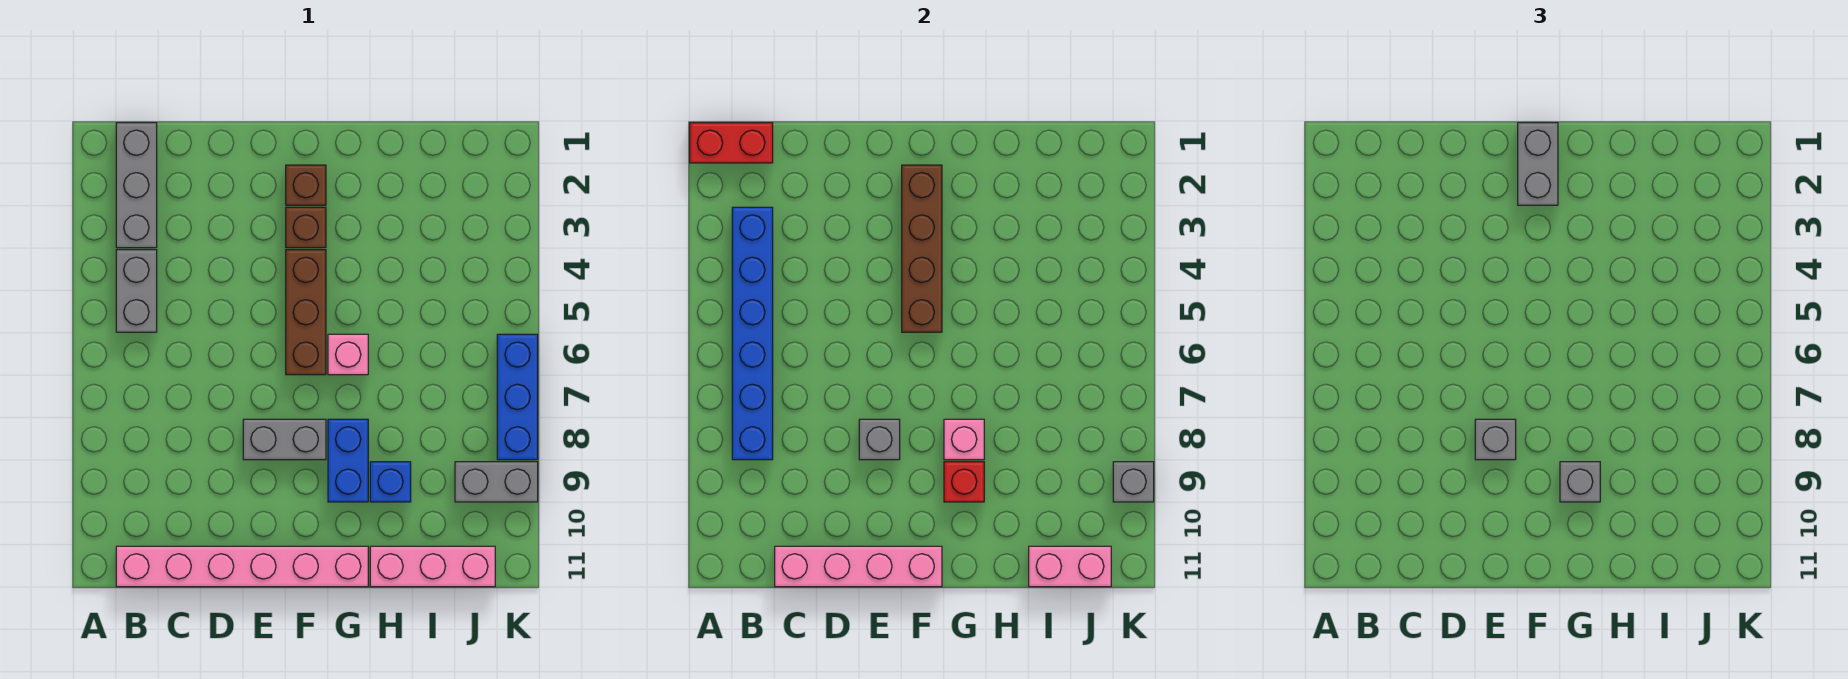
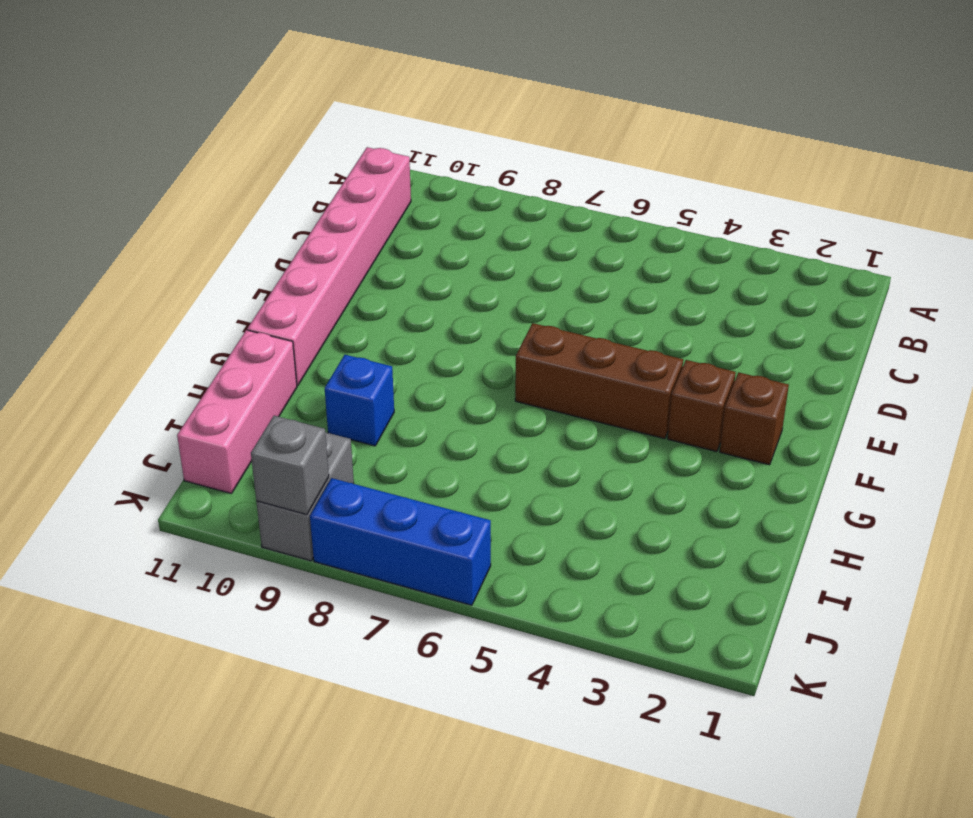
none -> grey brick B1:B3 level 1
none -> grey brick B4:B5 level 1
none -> grey brick E8:F8 level 1

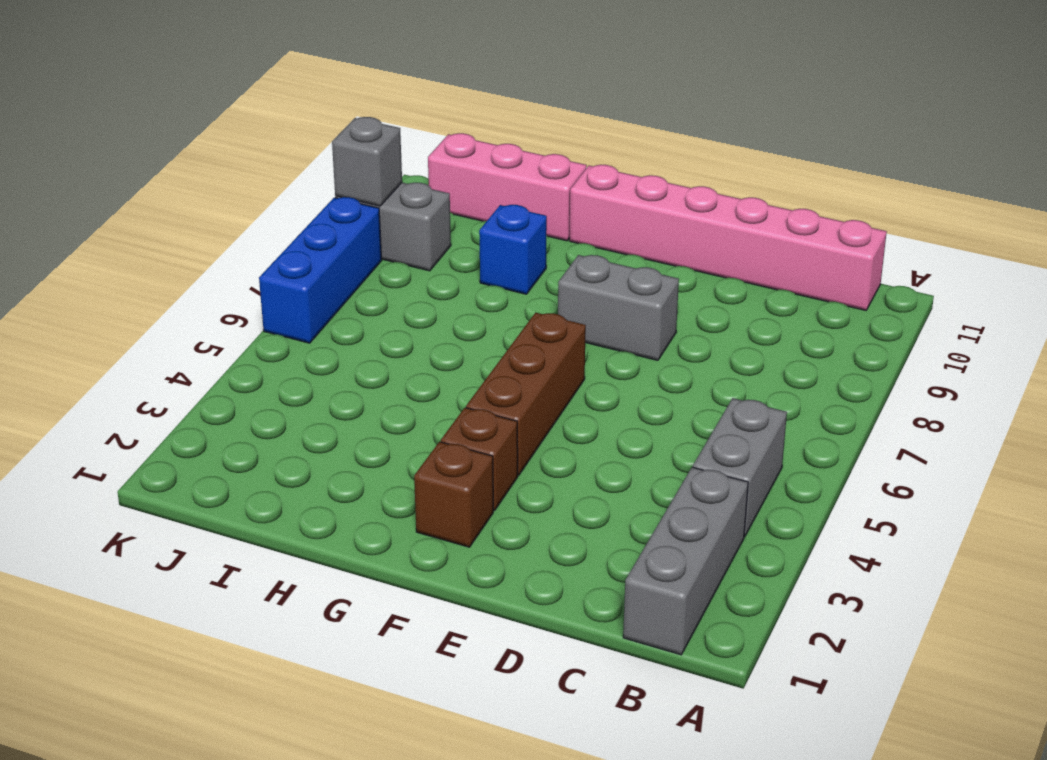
none -> pink brick G6 level 1
none -> blue brick G8:G9 level 1
none -> red brick A1:B1 level 2

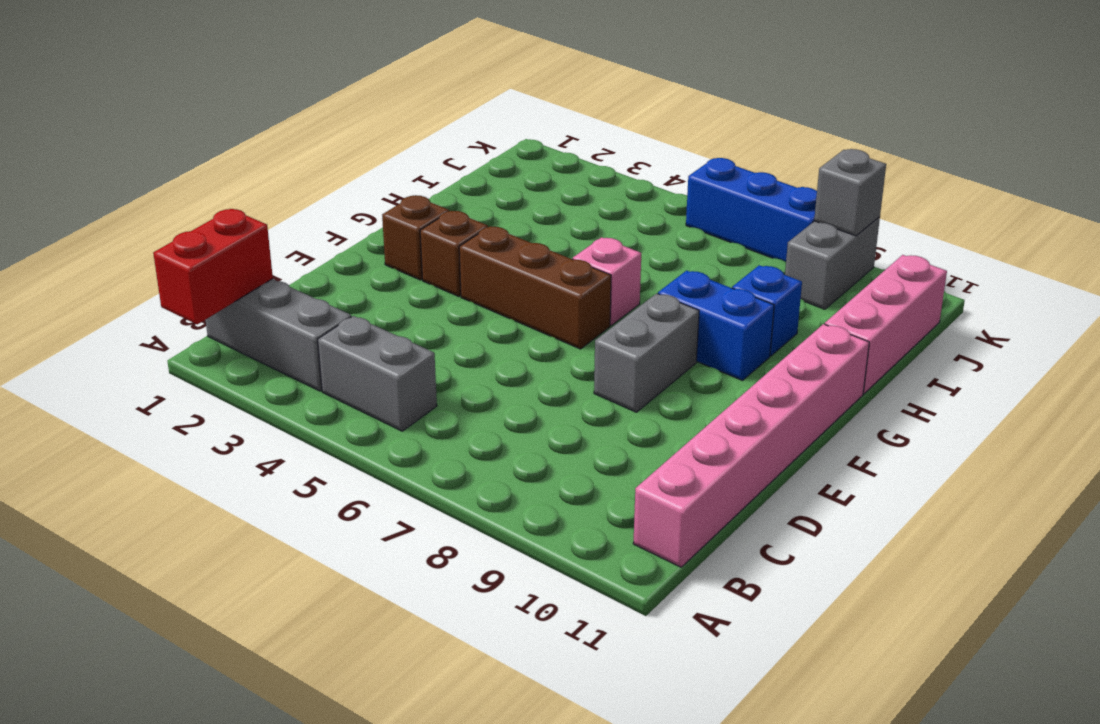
none -> blue brick B3:B8 level 2
none -> pink brick C11:F11 level 2
none -> grey brick E8 level 2

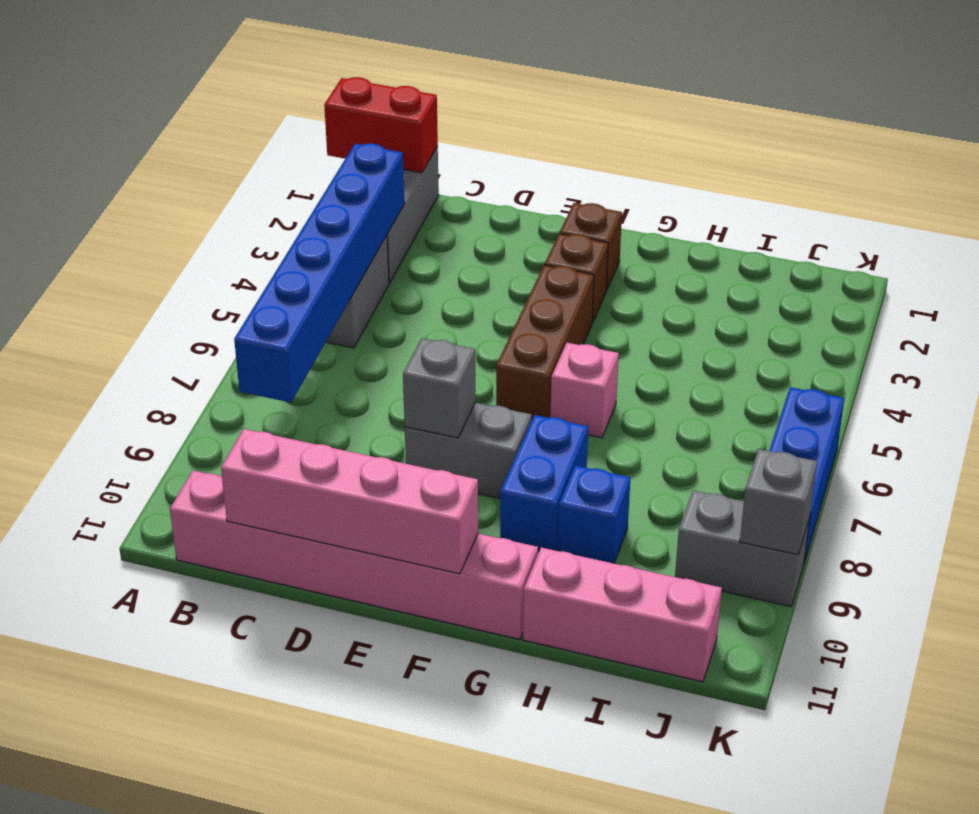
none -> brown brick F2:F5 level 2
none -> pink brick G8 level 2
none -> red brick G9 level 2

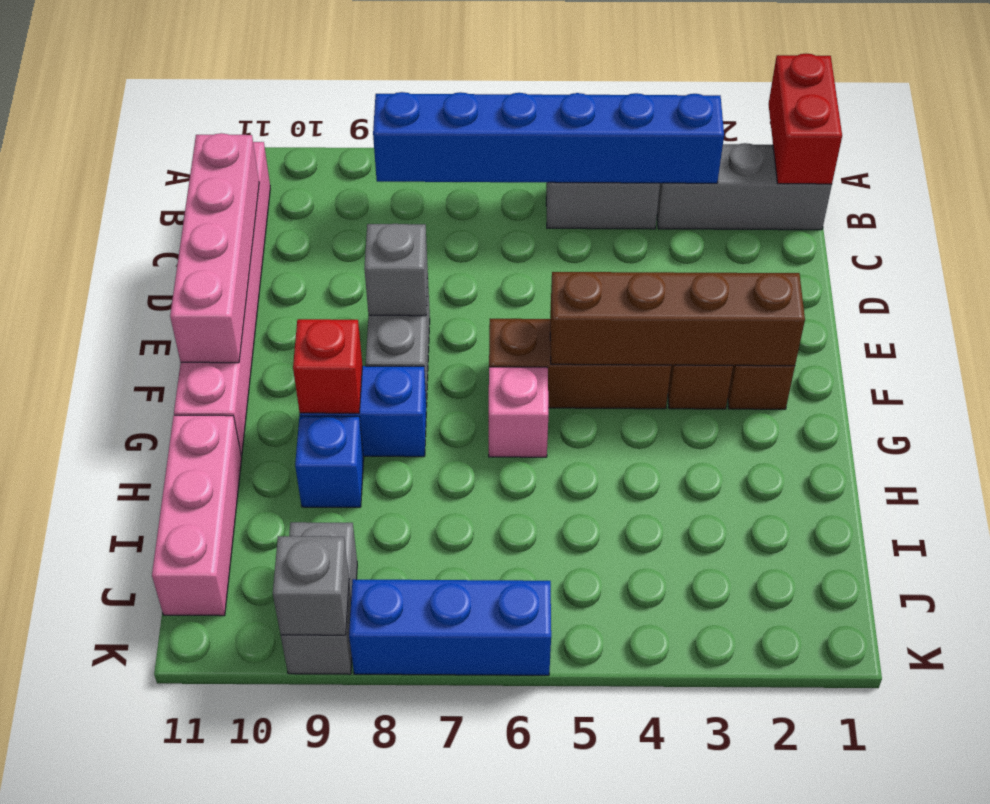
none -> pink brick G8 level 2
none -> pink brick I11:J11 level 2
none -> grey brick E8 level 3

